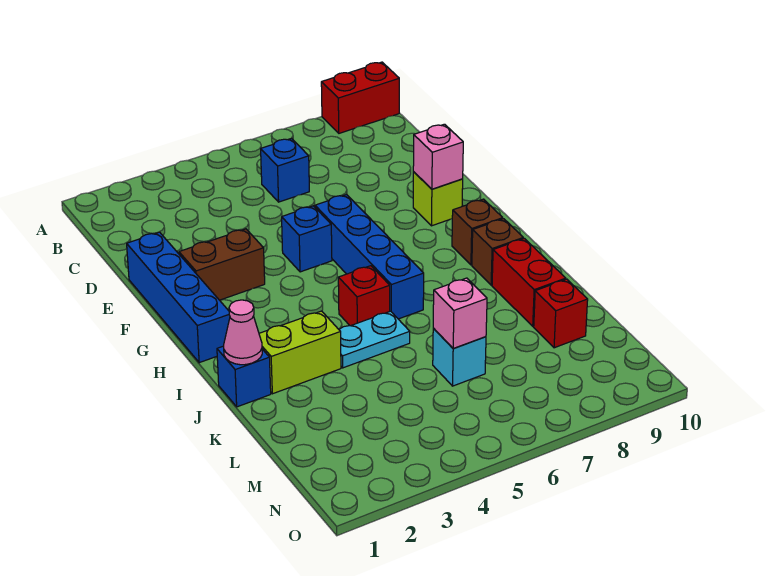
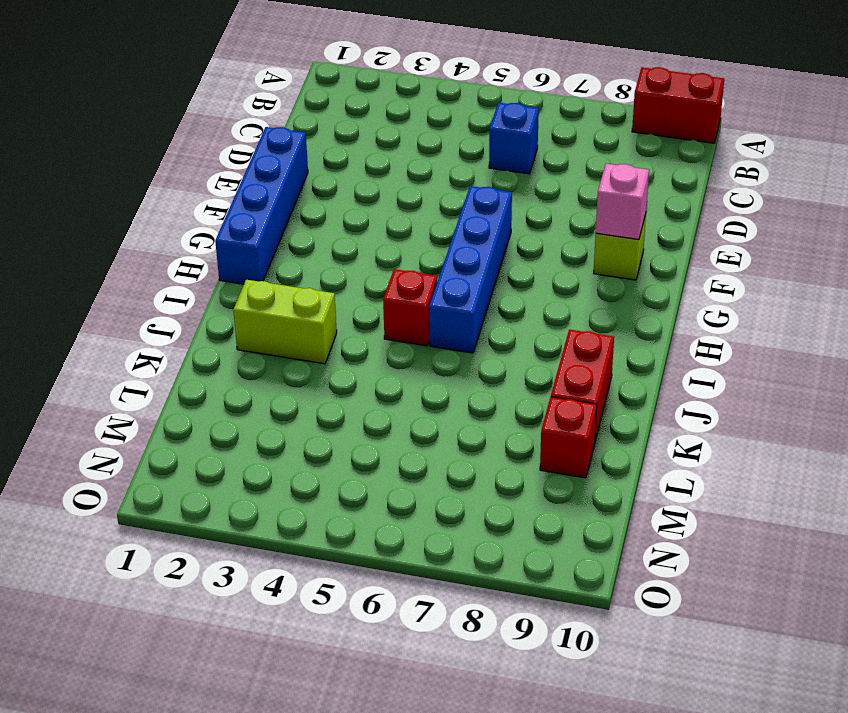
none -> brown brick F2:F3 level 1
none -> blue brick F5 level 1
none -> brown brick H9 level 1

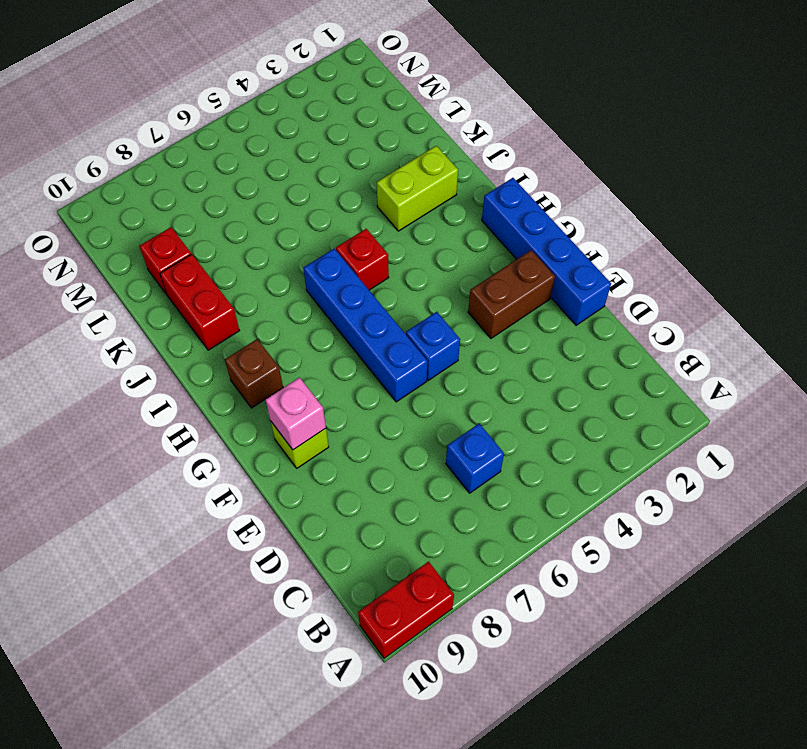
none -> brown brick I9 level 1
none -> blue brick J1 level 1
none -> cyan plate J4:J5 level 1

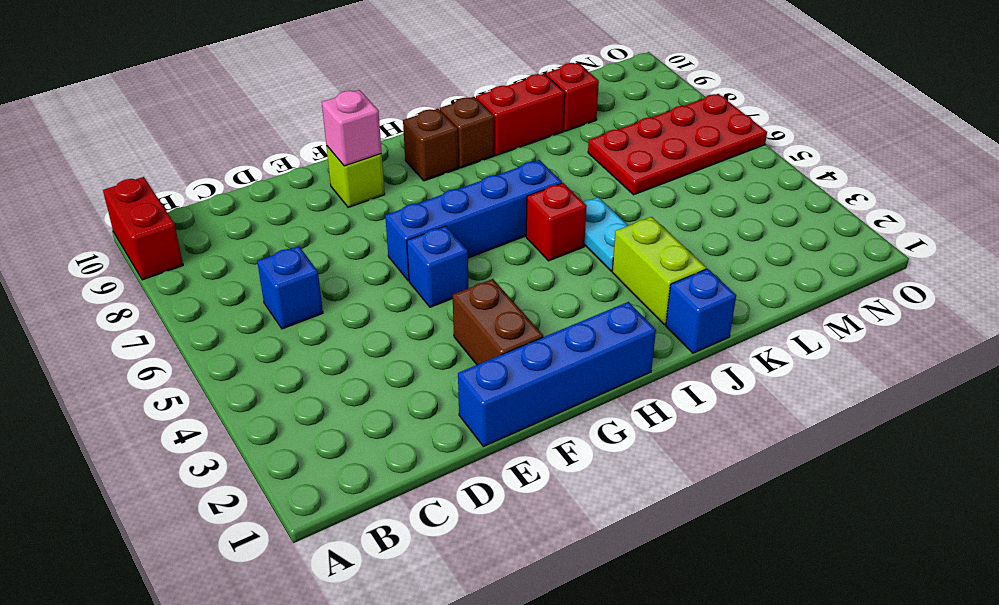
red plate L6:O7 level 1 -> cyan brick L6 level 1
none -> pink cone J1 level 2
none -> pink brick L6 level 2

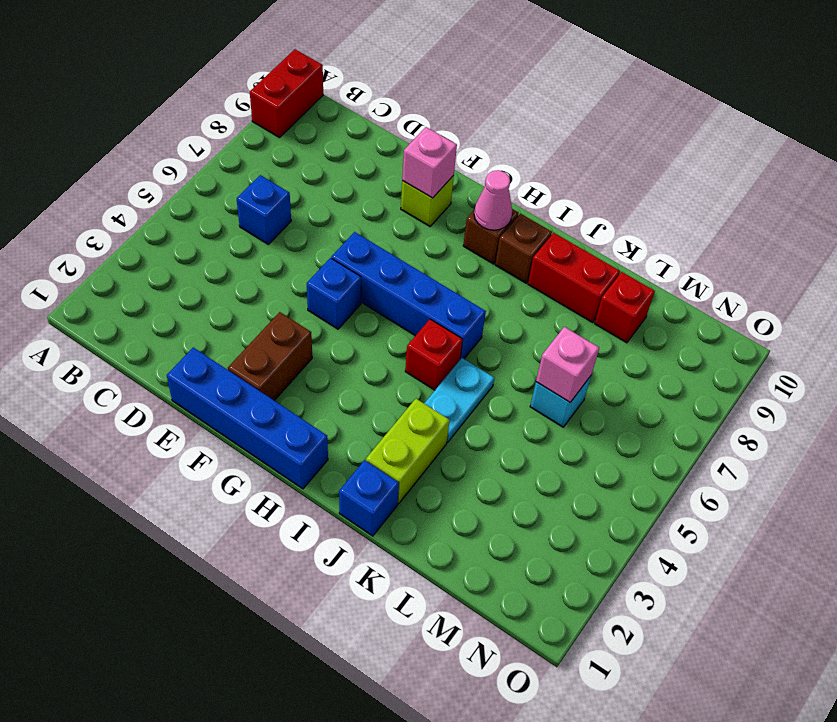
pink cone H9 level 2 -> pink cone J1 level 2

